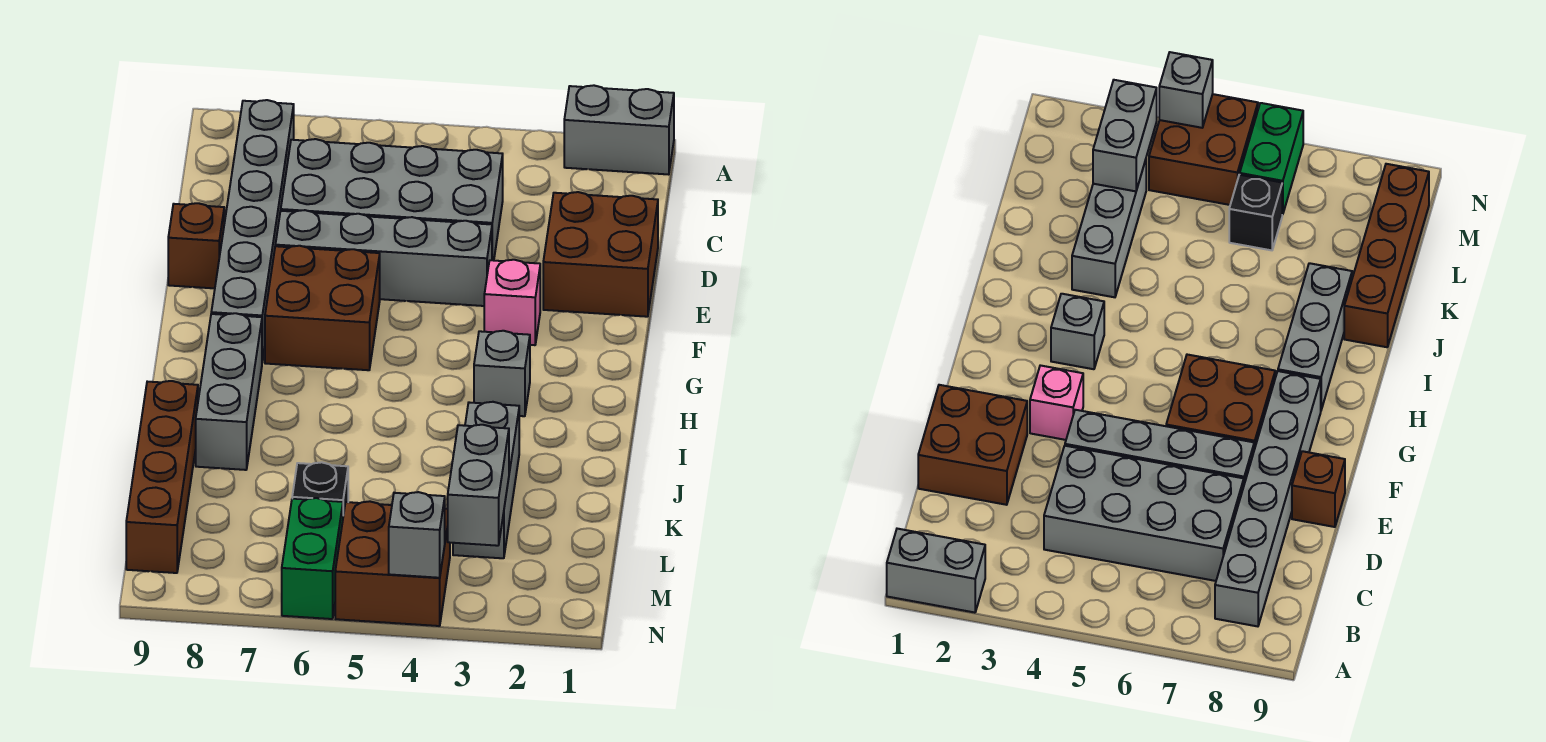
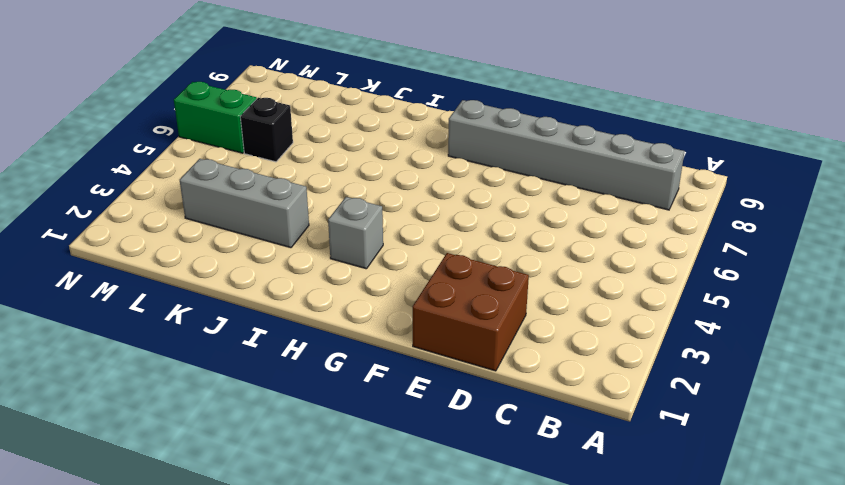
none -> grey brick A1:A2 level 1
none -> grey brick C4:D7 level 1
none -> grey brick E4:E7 level 1

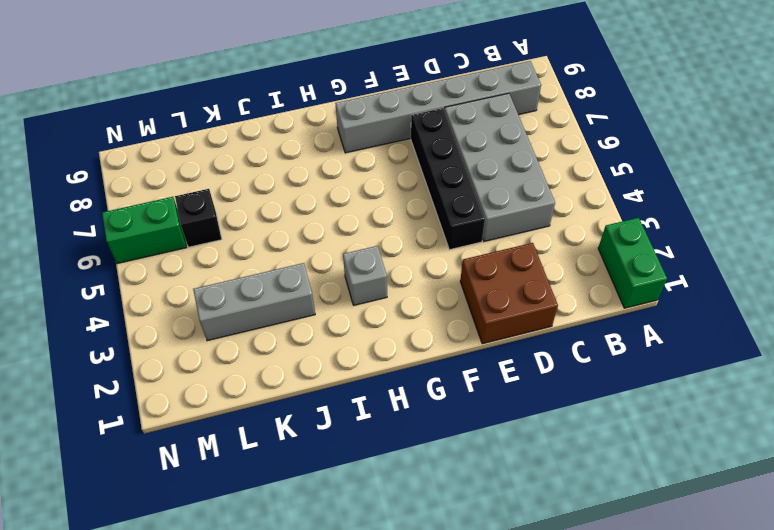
green brick A1:A2 level 1 -> grey brick A1:A2 level 1
black brick E4:E7 level 1 -> grey brick E4:E7 level 1
none -> brown brick E9 level 1
none -> pink brick F3 level 1
none -> brown brick F6:G7 level 1

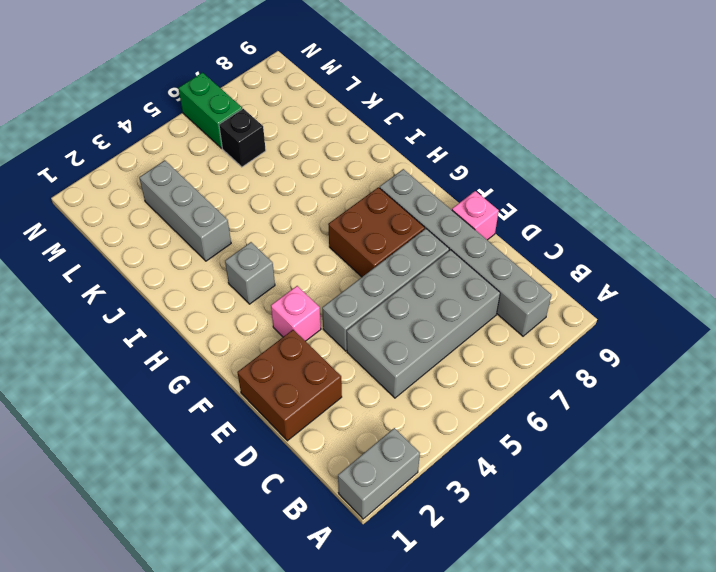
pink brick E9 level 1 -> brown brick E9 level 1
none -> grey brick H8:J8 level 1
none -> brown brick J9:M9 level 1
none -> brown brick M4:N5 level 1

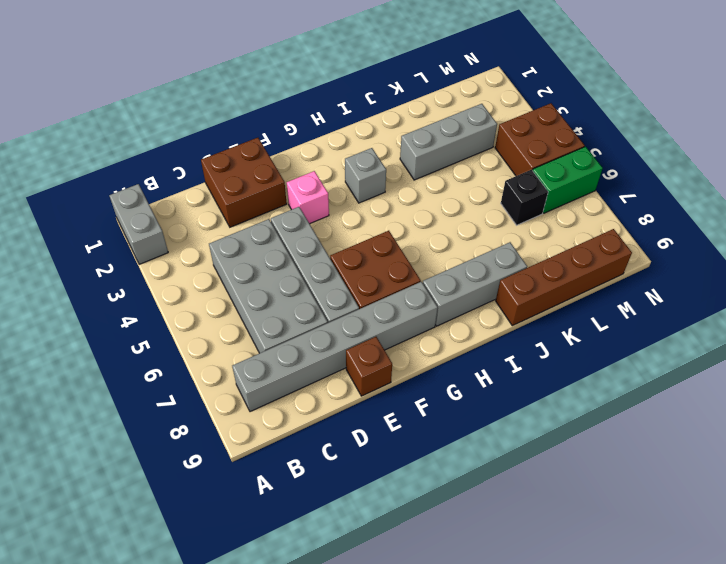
none -> grey brick L3:M3 level 2
none -> grey brick N4 level 2

